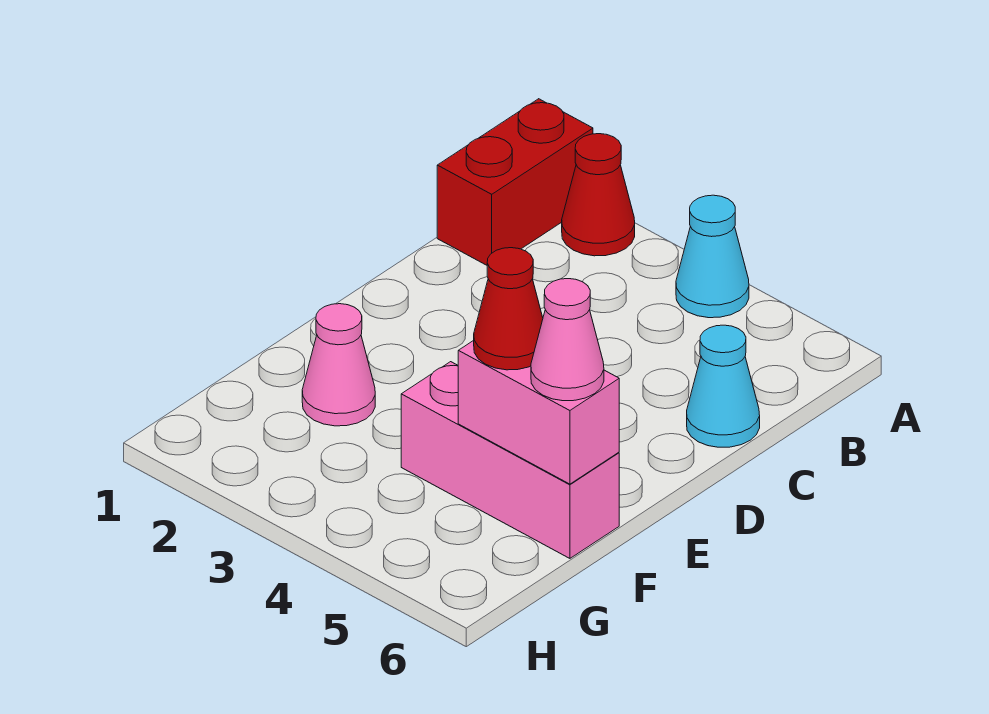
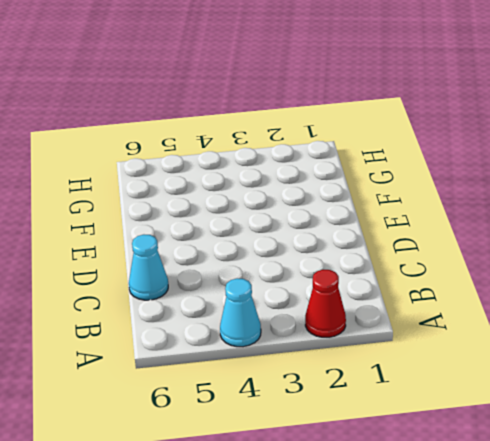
none -> red brick A1:B1 level 1
none -> pink cone F2 level 1

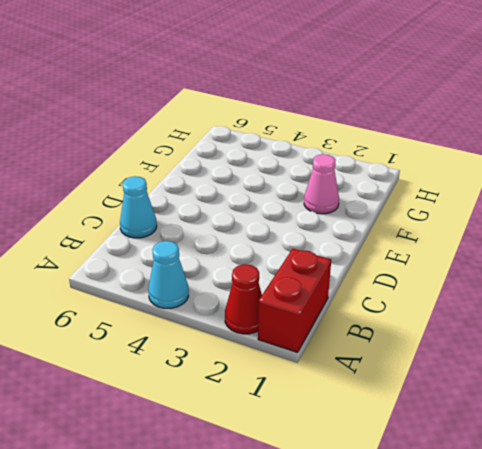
none -> pink brick F4:F6 level 1
none -> pink brick F5:F6 level 2

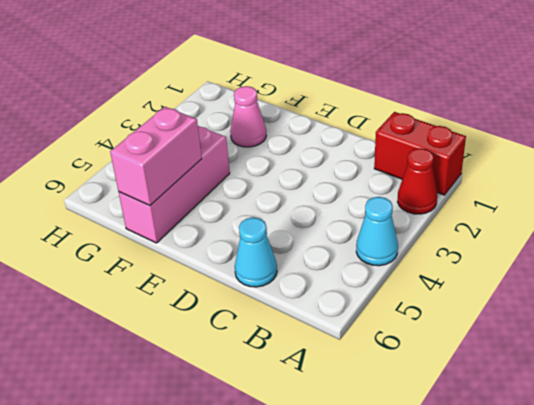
none -> red cone F5 level 3
none -> pink cone F6 level 3

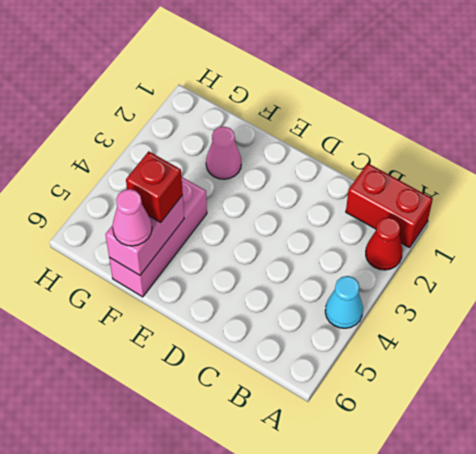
red brick F5 level 3 -> red cone F5 level 3
none -> cyan cone C6 level 1

